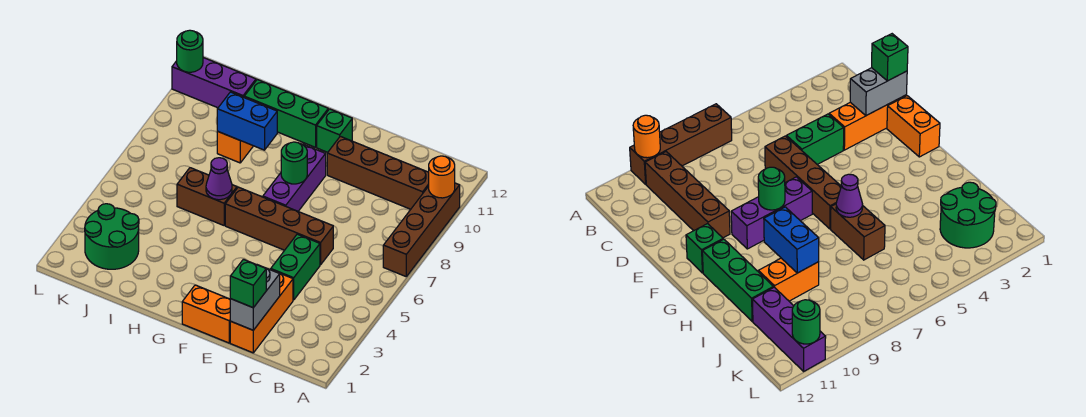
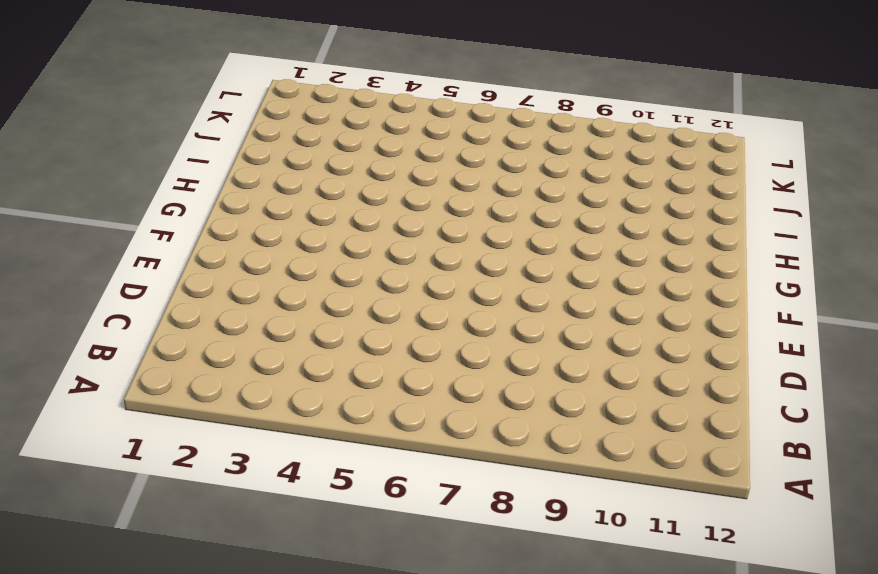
none -> brown brick A7:A10 level 1
none -> brown brick B10:E10 level 1
none -> orange brick D1:D3 level 1

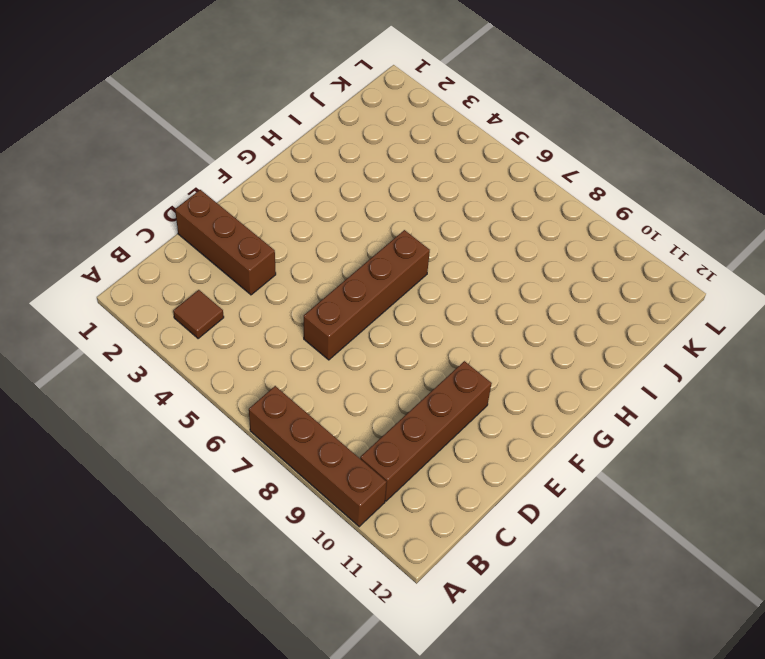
brown tile B3 level 1 -> none
brown brick D1:D3 level 1 -> orange brick D1:D3 level 1
none -> green brick D4:D5 level 1
none -> orange brick E1:F1 level 1
none -> purple brick F7:F9 level 1

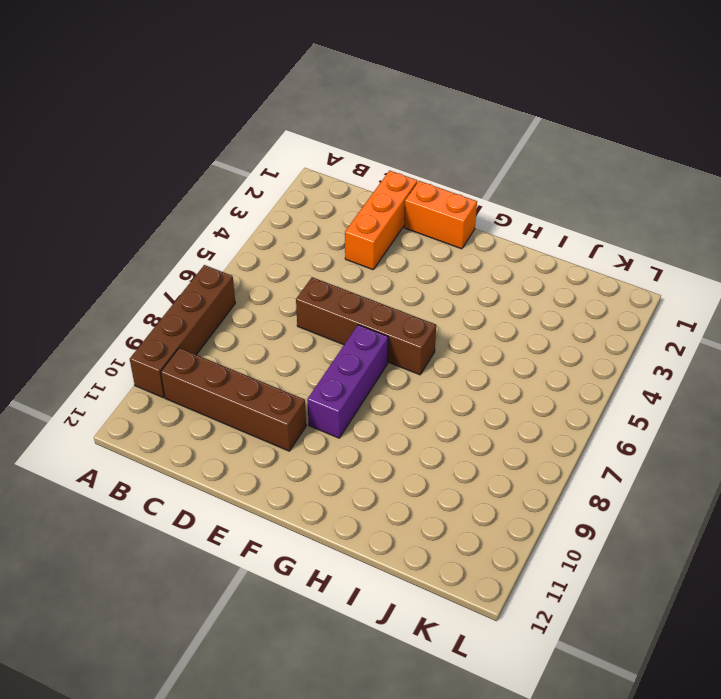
none -> green brick D4:D5 level 1
none -> green brick F11 level 1
none -> green brick G11:I11 level 1

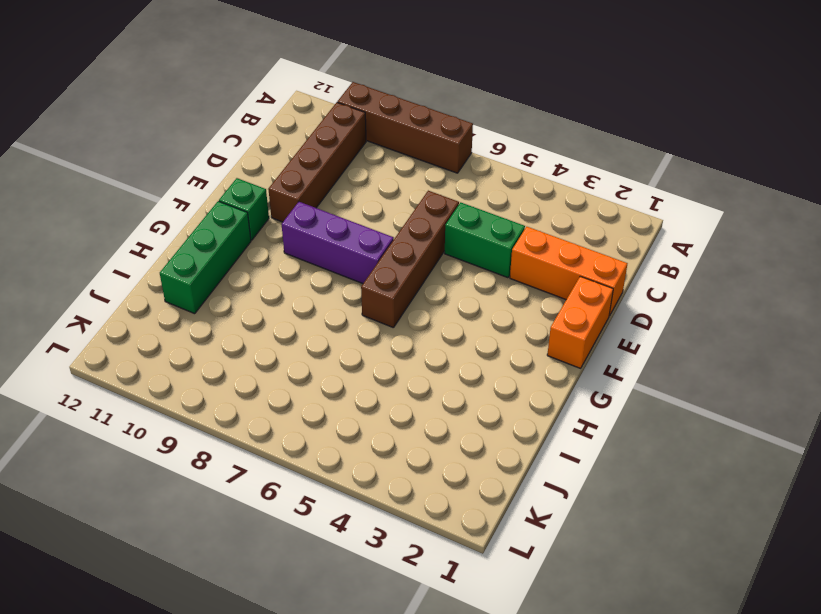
none -> brown brick H6:I6 level 1
none -> orange brick I9:I10 level 1
none -> green round brick J2:K3 level 1

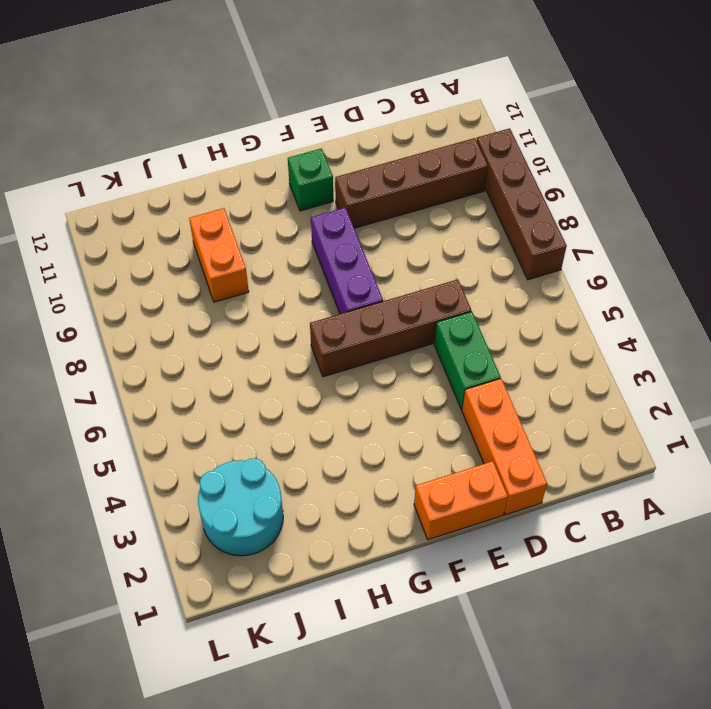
cyan round brick J2:K3 level 1 -> green round brick J2:K3 level 1
none -> green brick G11:I11 level 1
none -> brown brick H6:I6 level 1
none -> purple brick J11:L11 level 1

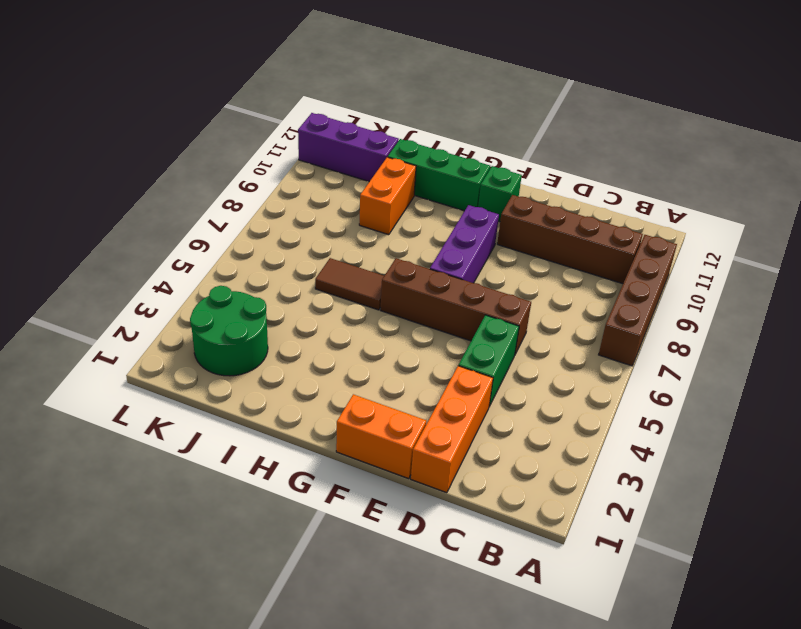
brown tile H6:I6 level 1 -> brown brick H6:I6 level 1
none -> orange round brick A10 level 2
none -> grey brick D1:D2 level 2
none -> green round brick F8 level 2

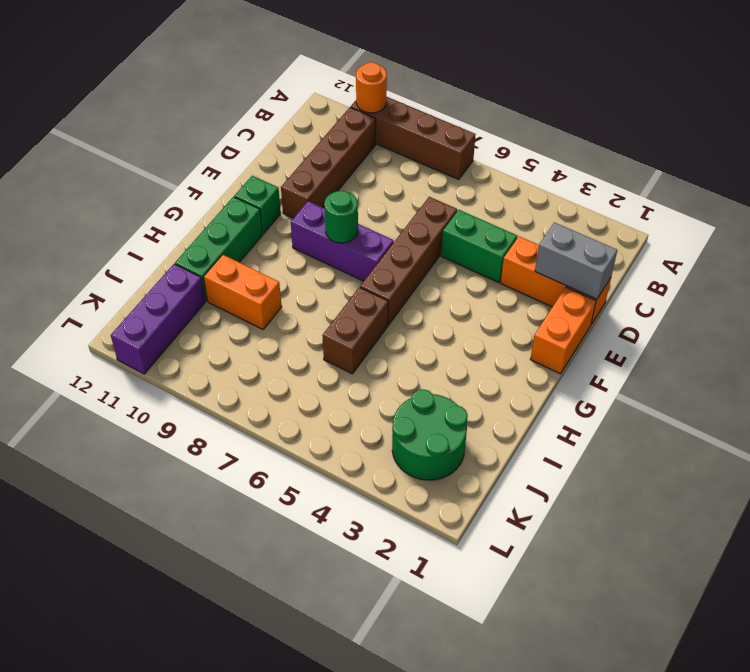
none -> purple cone H6 level 2
none -> blue brick H9:I9 level 2
none -> green round brick L11 level 2

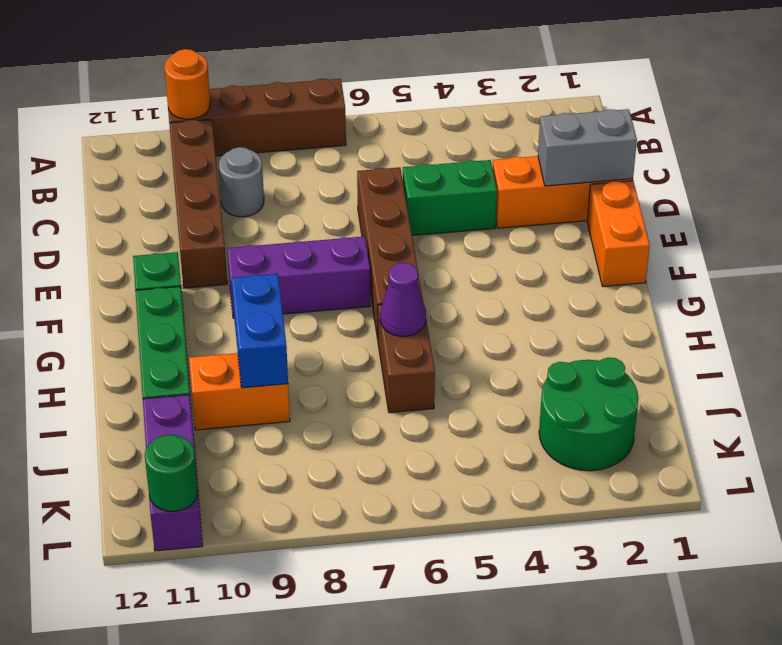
grey round brick C9 level 1 -> none
none -> green round brick F8 level 2
none -> green brick D1 level 3

